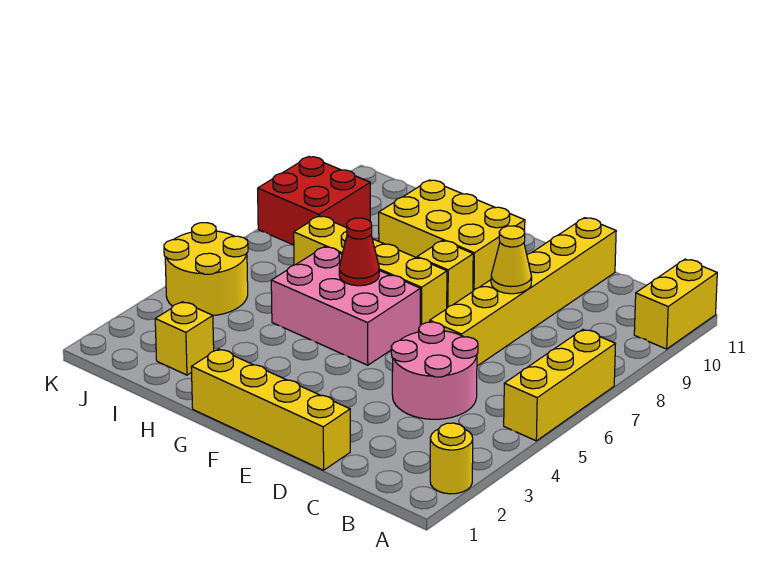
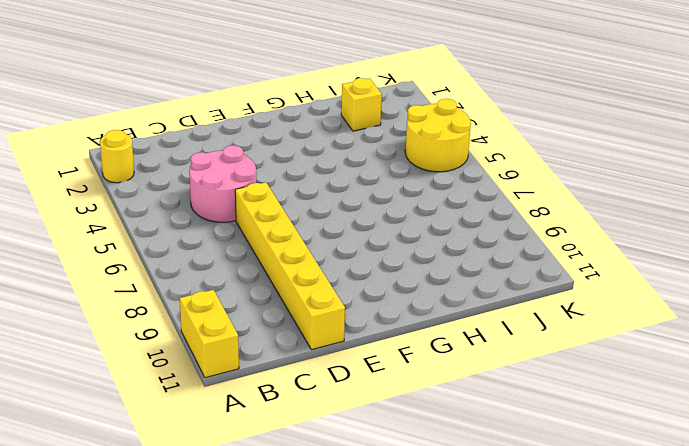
none -> yellow brick A5:A7 level 1
none -> yellow brick D1:G1 level 1
none -> pink brick F5:H6 level 1

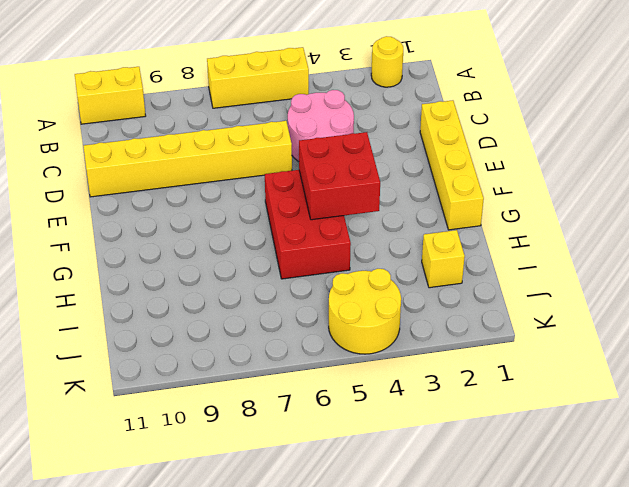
red brick F4:G5 level 2 -> red brick J8:K9 level 1
red brick F5:H6 level 1 -> pink brick F5:H6 level 1
none -> yellow brick F7:I7 level 1
none -> yellow brick F8 level 1
none -> yellow brick F9:H10 level 1

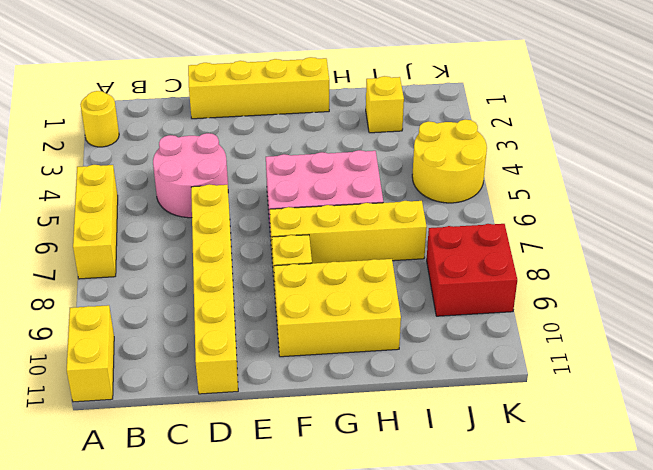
none -> yellow cone D8 level 2
none -> red cone G6 level 2

